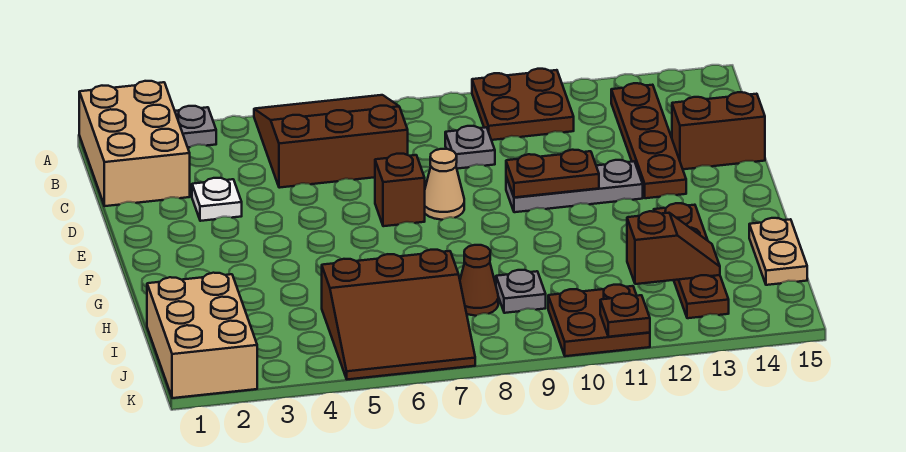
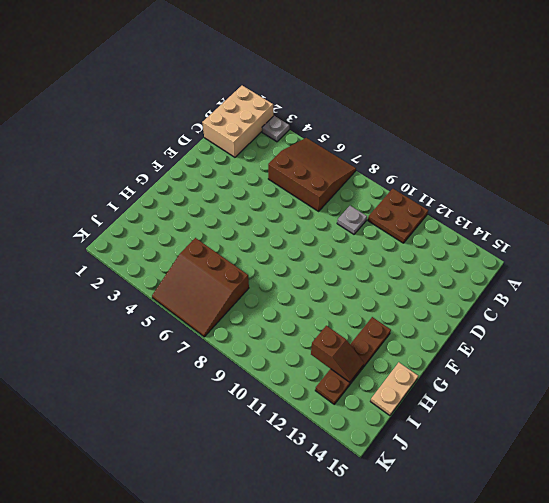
none -> brown plate B13:E13 level 1
none -> white plate D3 level 1
none -> brown brick D14:D15 level 1

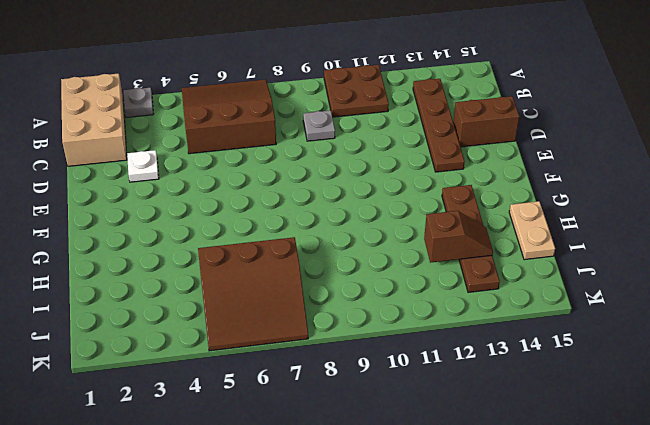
none -> brown brick E7 level 1
none -> tan cone E8 level 1
none -> grey plate E10:E12 level 1

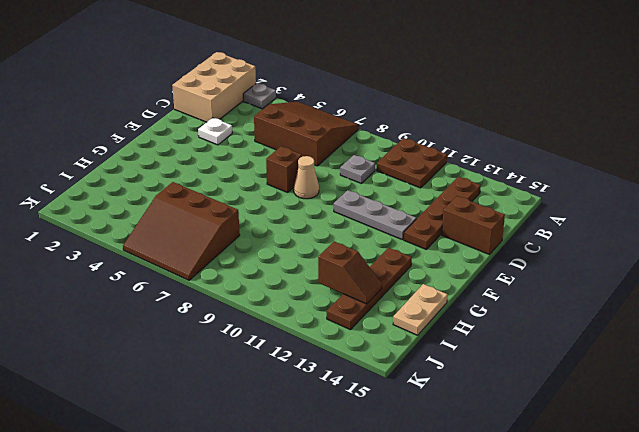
none -> tan brick I1:K2 level 1
none -> brown cone I8 level 1
none -> grey plate I9 level 1

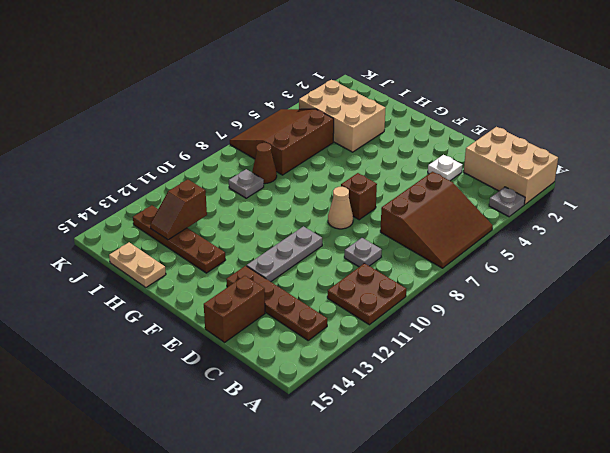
tan brick H3:J4 level 1 -> tan brick I1:K2 level 1
none -> brown plate J10:K11 level 1
none -> brown plate E10:E11 level 2
none -> brown plate K11 level 2

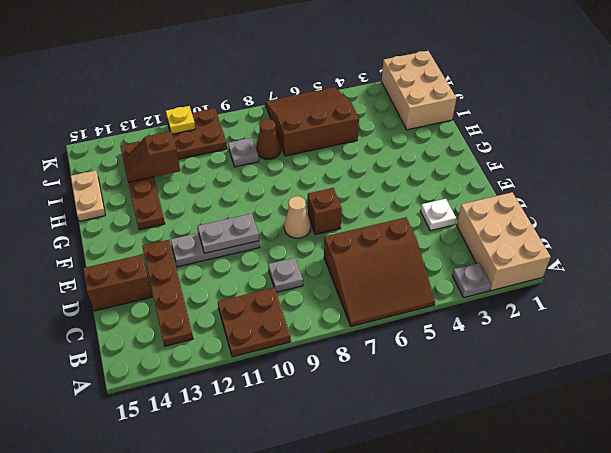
grey plate E10:E11 level 2 -> brown plate E10:E11 level 2
yellow plate K11 level 2 -> brown plate K11 level 2

